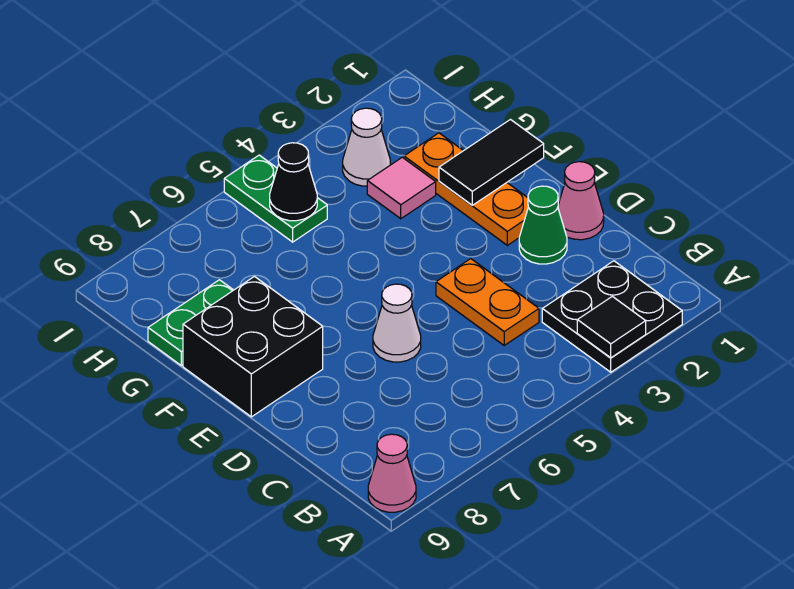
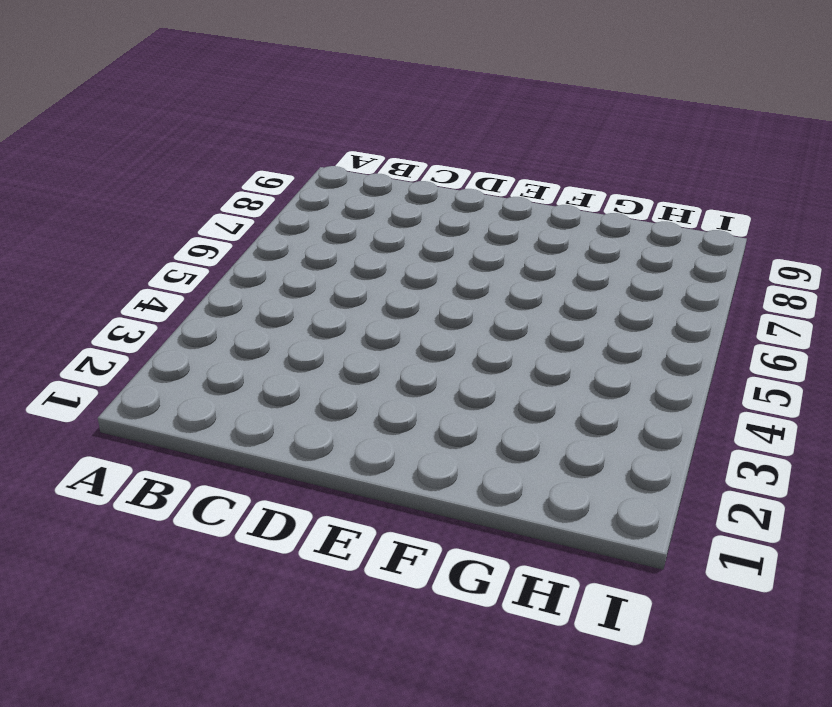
none -> black plate A2:B3 level 1
none -> pink cone A9 level 1
none -> orange plate C4:D4 level 1

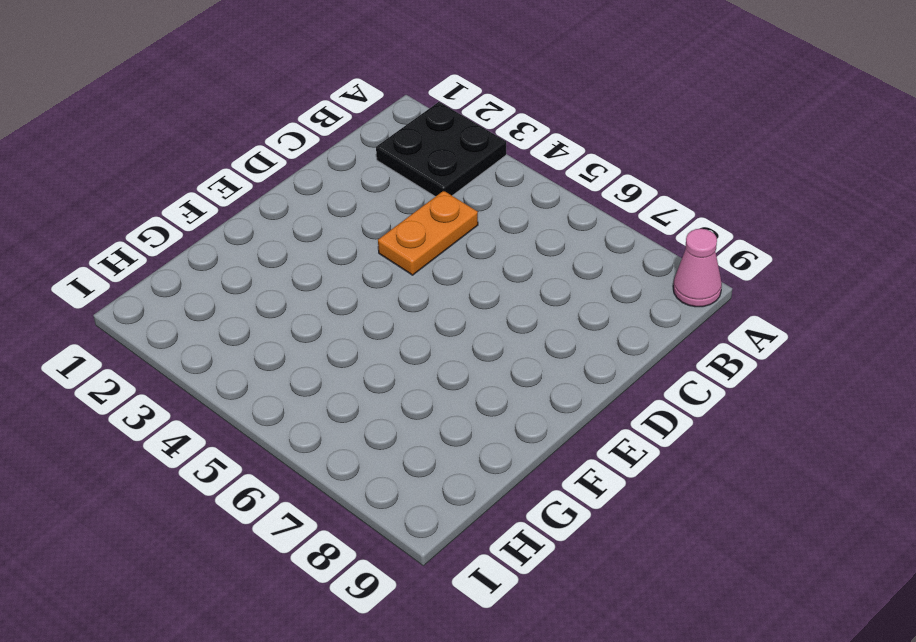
none -> pink cone D1 level 1
none -> green cone D2 level 1
none -> white cone D6 level 1

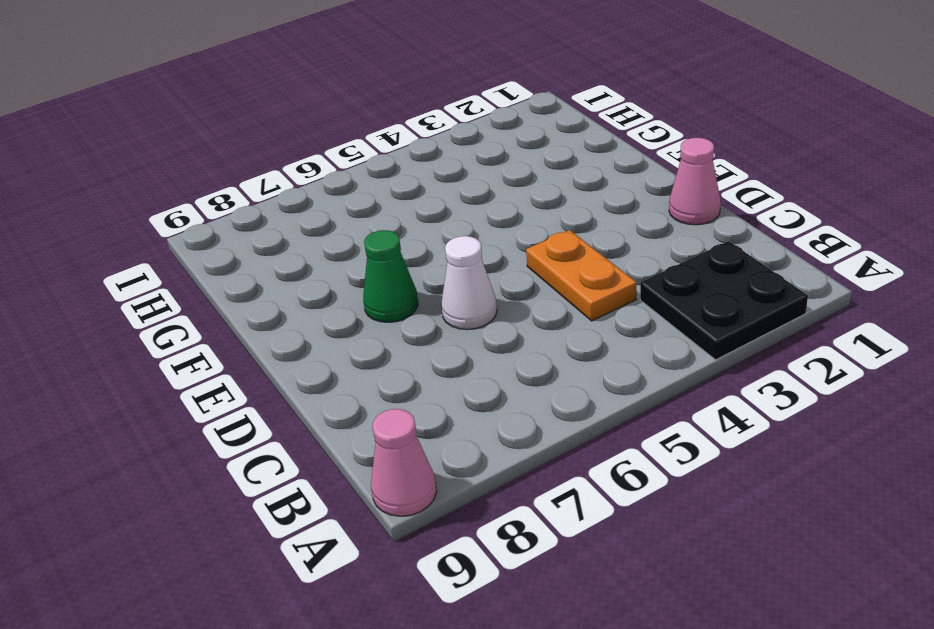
green cone E7 level 1 -> green cone D2 level 1
none -> orange plate E2:G2 level 1
none -> black brick E8:F9 level 1
none -> pink tile G3 level 1

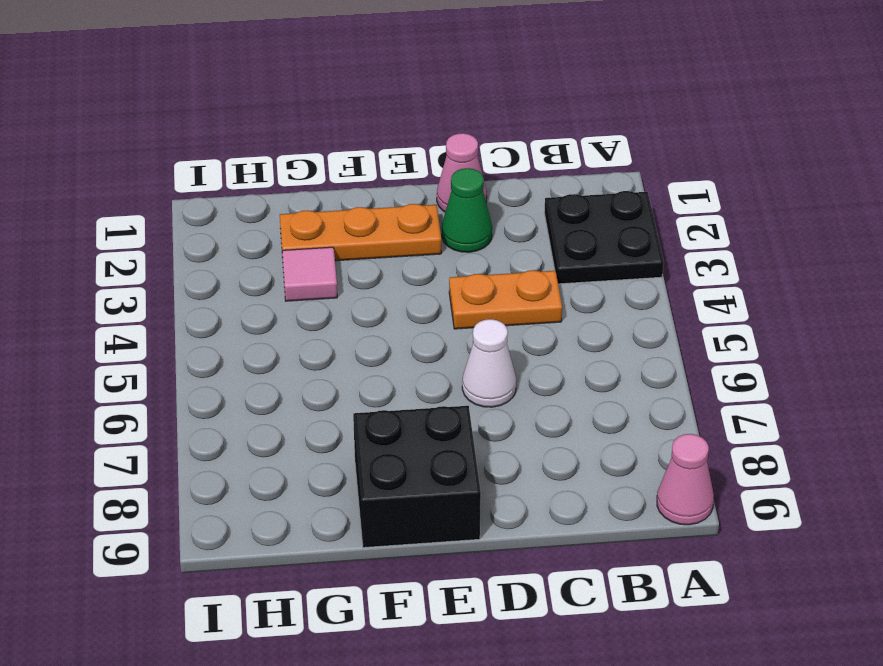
none -> green plate G8:G9 level 1
none -> white cone H3 level 1
none -> green plate H5:I5 level 1

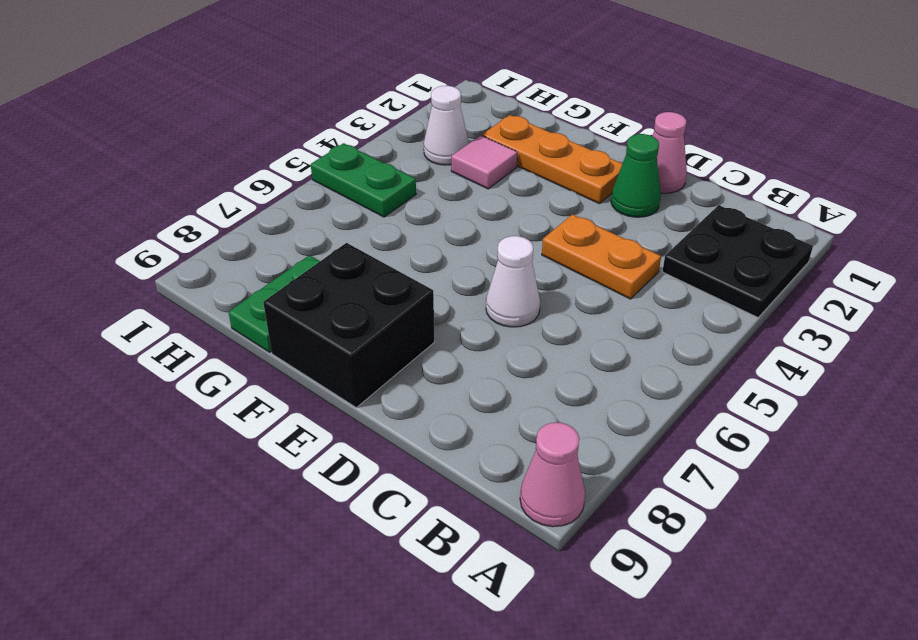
none -> black tile A3 level 2
none -> black tile F1:F2 level 2
none -> black cone H5 level 2

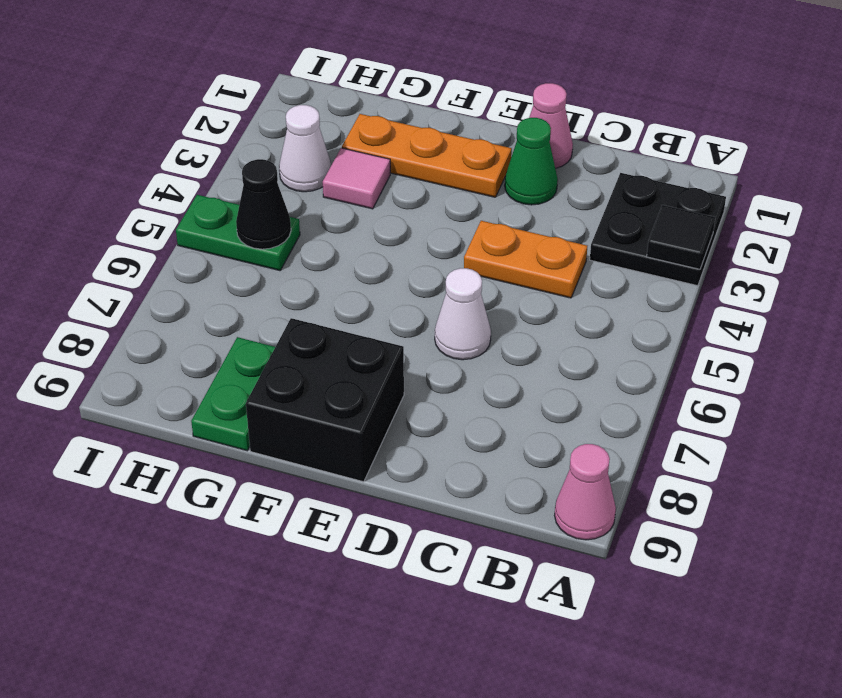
none -> black tile F1:F2 level 2

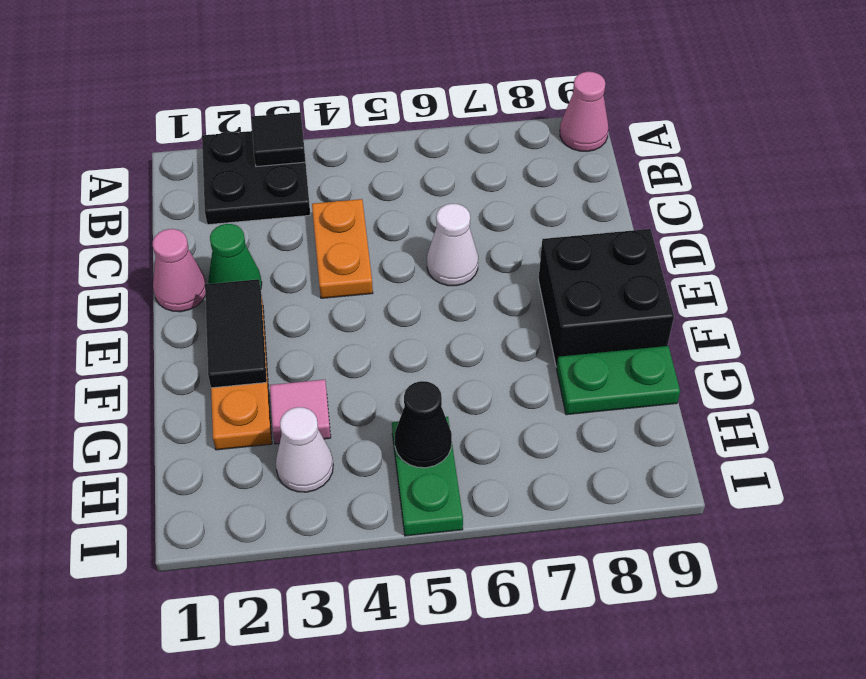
black tile E2:F2 level 2 -> black tile F1:F2 level 2

